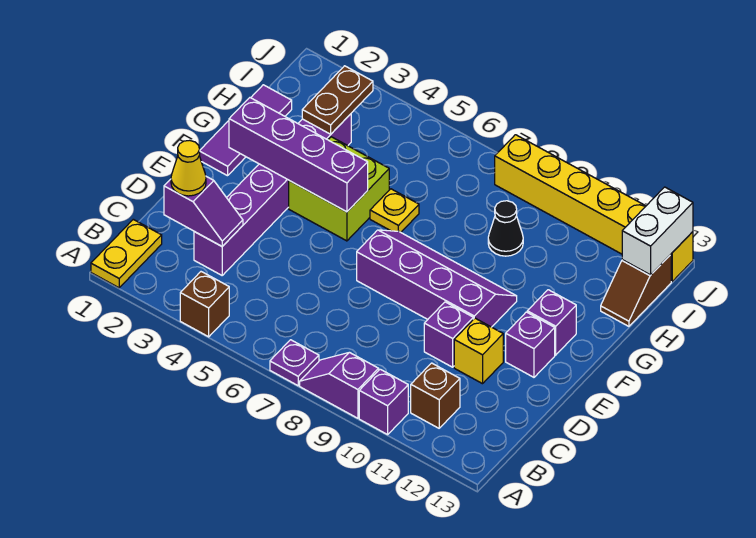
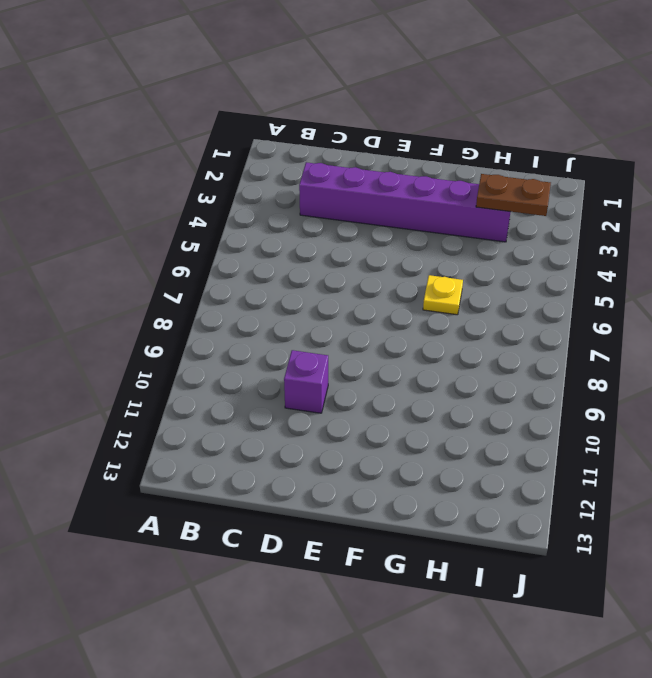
none -> yellow plate A1:B1 level 1
none -> brown brick A4 level 1
none -> purple plate A7 level 1

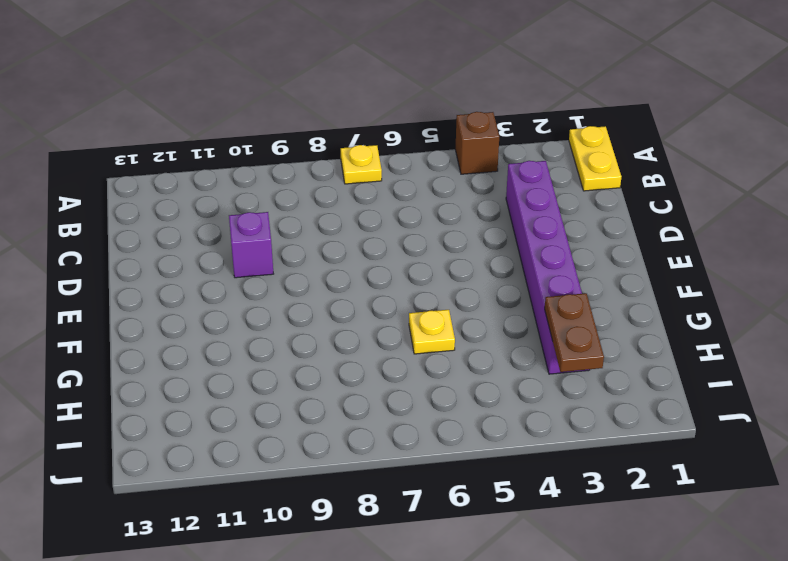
yellow plate A7 level 1 -> purple plate A7 level 1
none -> purple slope A8:A9 level 1 top 9
none -> purple brick A10 level 1
none -> brown brick B11 level 1

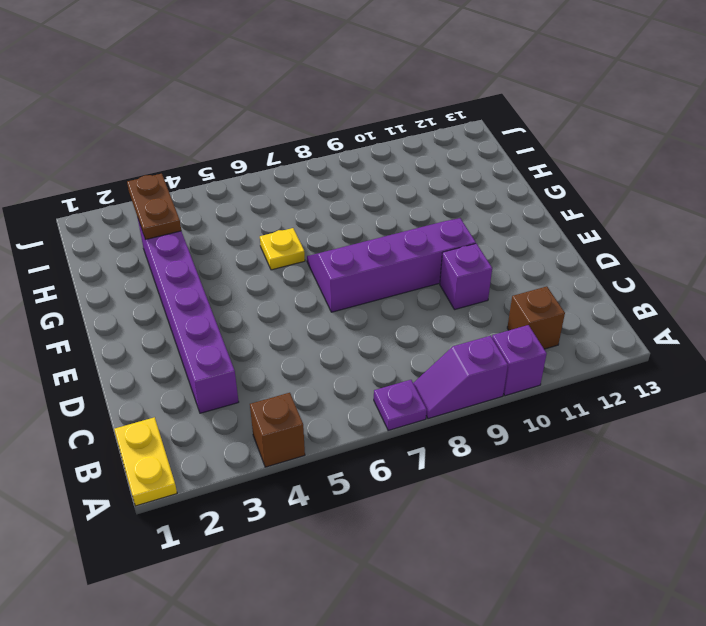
none -> yellow brick D11 level 1
none -> purple brick E12 level 1
none -> purple tile F1:H1 level 1

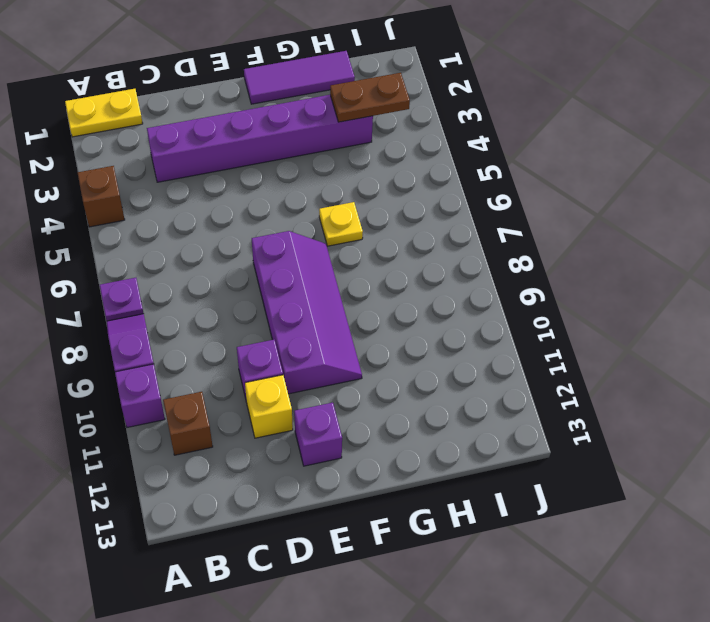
none -> lime brick F4:G5 level 1
none -> purple brick F12 level 1
none -> black cone H9 level 1

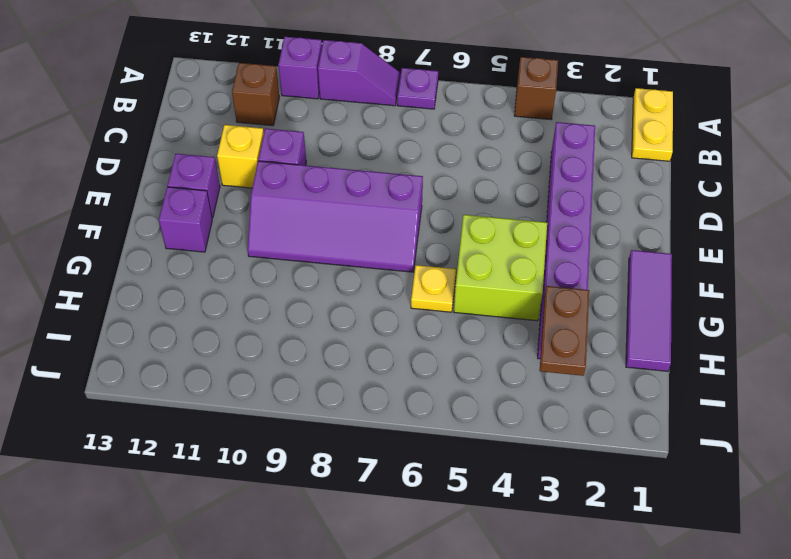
none -> black cone H9 level 1
none -> brown slope H13:I13 level 1 top I
none -> yellow brick J8:J13 level 1

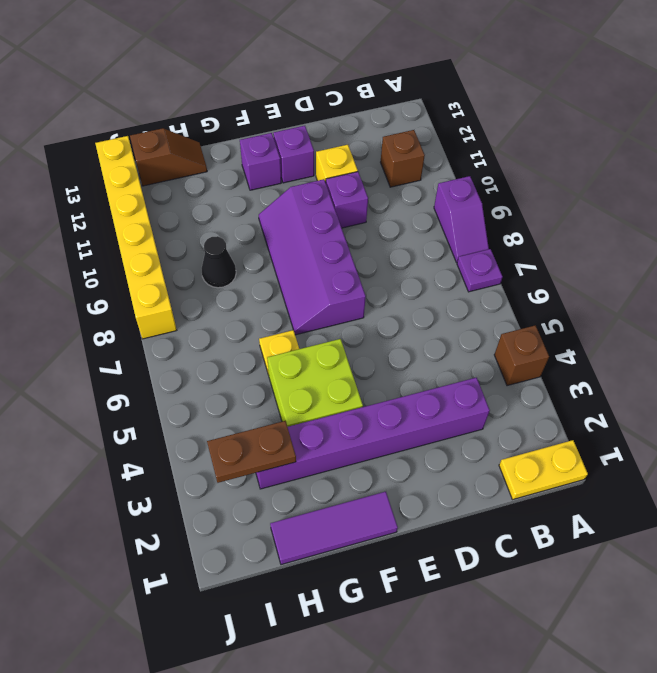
none -> purple brick A10 level 1
none -> purple slope C2:C3 level 2 top 2
none -> purple brick F2:F5 level 2

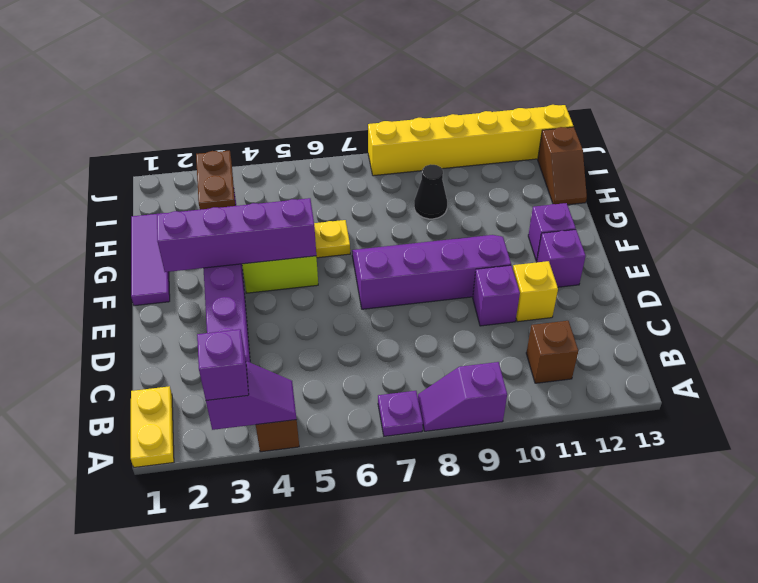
purple slope A3:A4 level 2 top 3 -> purple slope C2:C3 level 2 top 2
purple brick A3 level 3 -> purple brick A10 level 1
none -> white brick I13:J13 level 2
none -> yellow cone C2 level 3

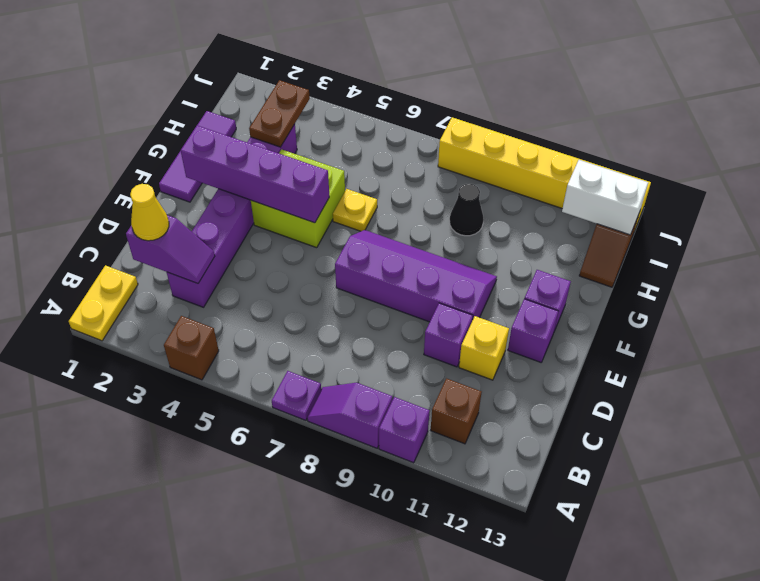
white brick I12:I13 level 2 -> white brick I13:J13 level 2

